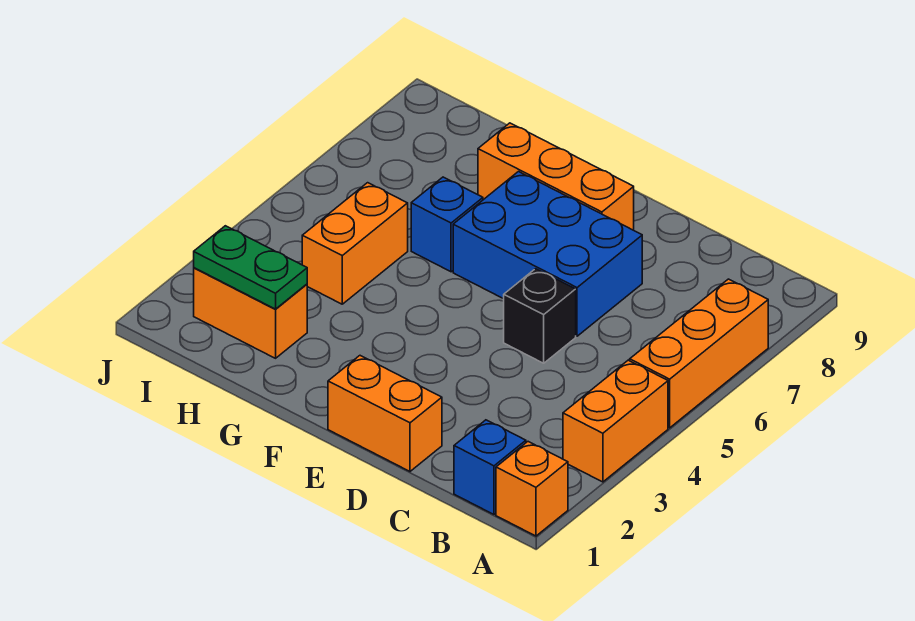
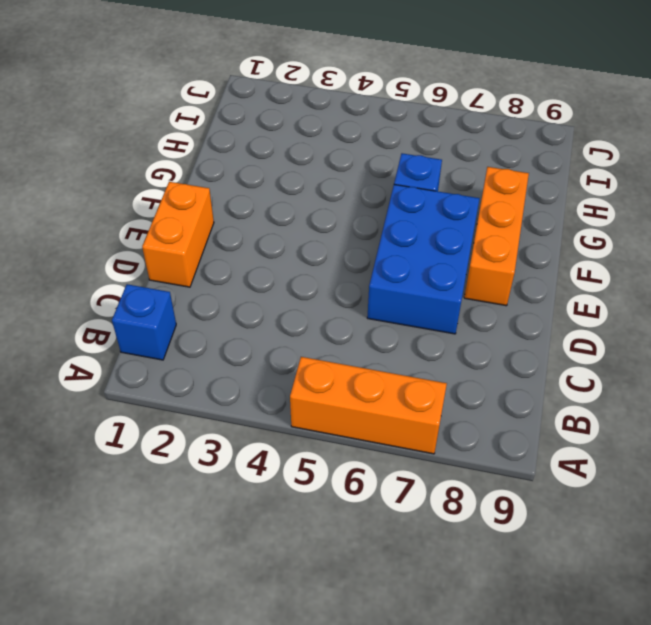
none -> orange brick A1 level 1
none -> orange brick A3:A4 level 1
none -> black brick D5 level 1

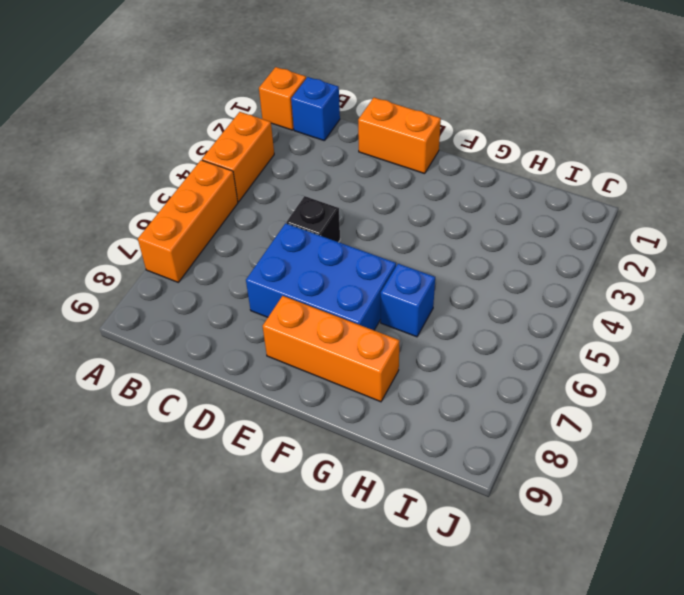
none -> orange brick H2:I2 level 1
none -> orange brick H4:H5 level 1
none -> green plate H2:I2 level 2

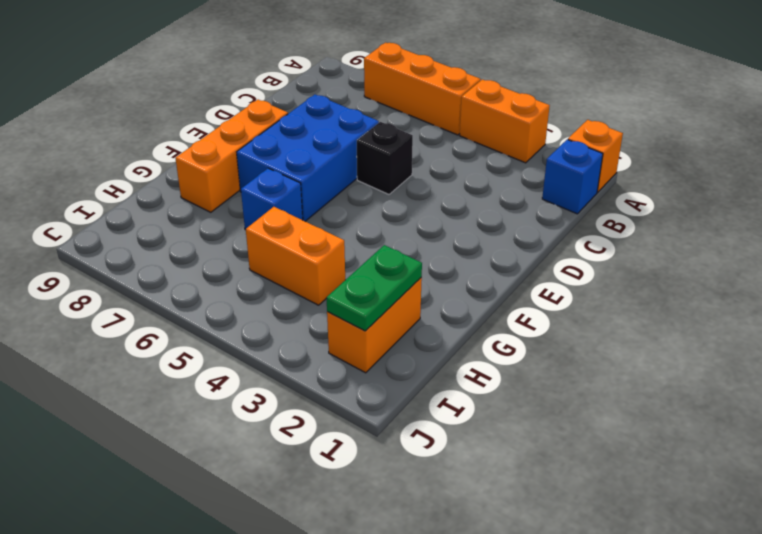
none -> orange brick D1:E1 level 1

